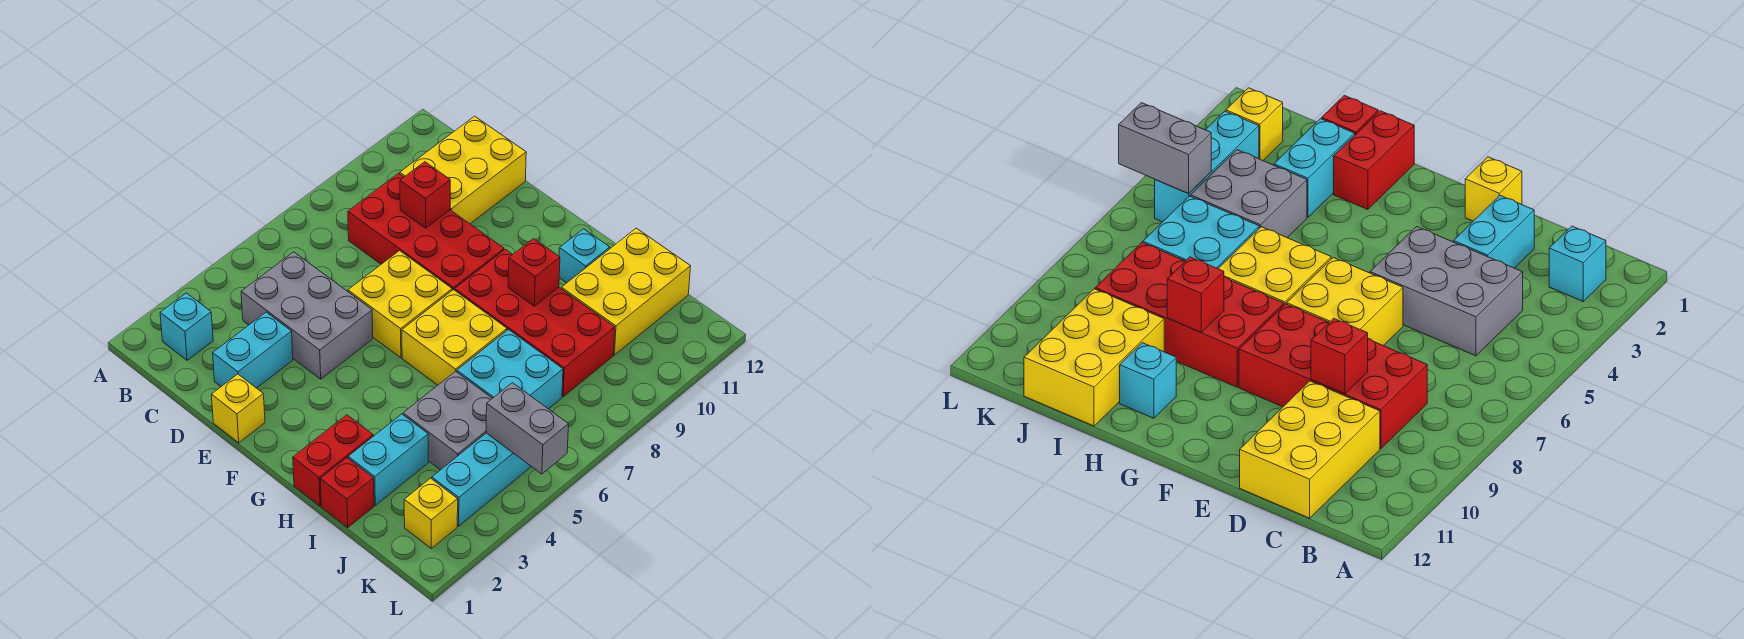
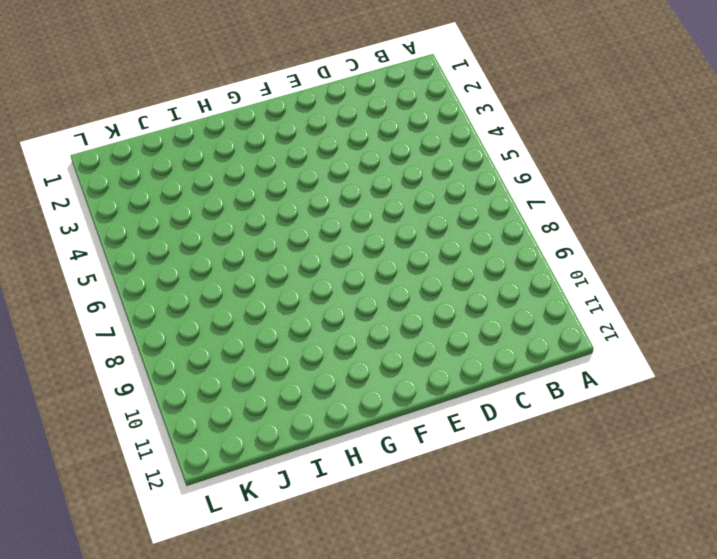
none -> cyan brick B2 level 1
none -> grey brick C4:E5 level 1
none -> red brick C8:F9 level 1

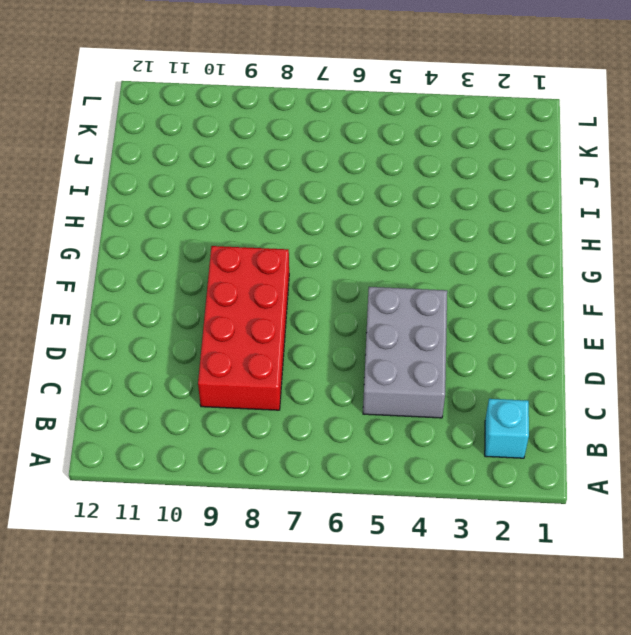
none -> yellow brick C10:D12 level 1
none -> cyan brick D2:D3 level 1
none -> yellow brick E1 level 1

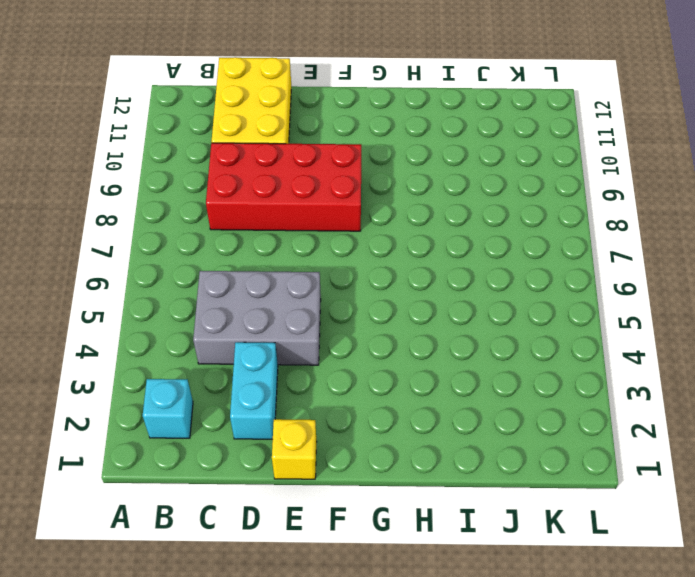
none -> yellow brick E6:F7 level 1
none -> yellow brick G6:H7 level 1
none -> red brick G8:J9 level 1

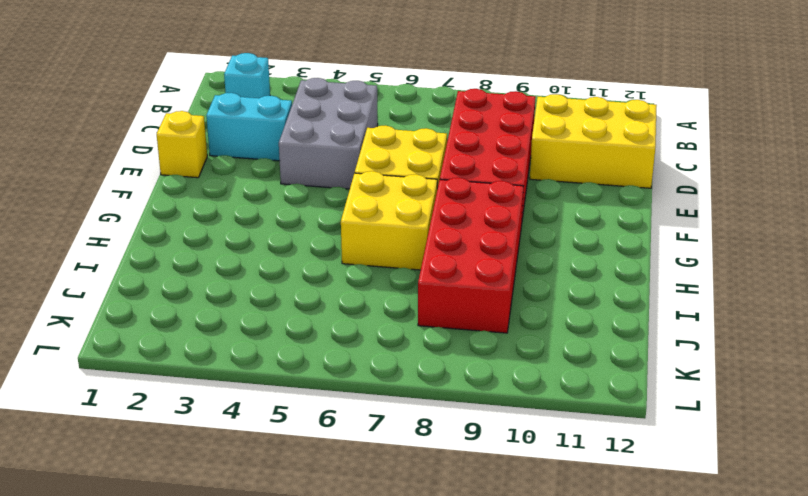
none -> red brick H1:H2 level 1
none -> cyan brick H11 level 1
none -> red brick I1 level 1

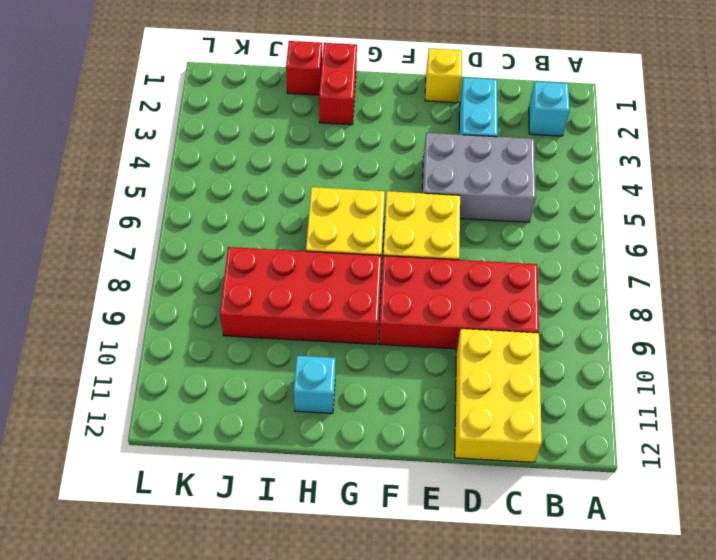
none -> cyan brick I2:I3 level 1
none -> grey brick I4:J5 level 1
none -> cyan brick I6:J7 level 1

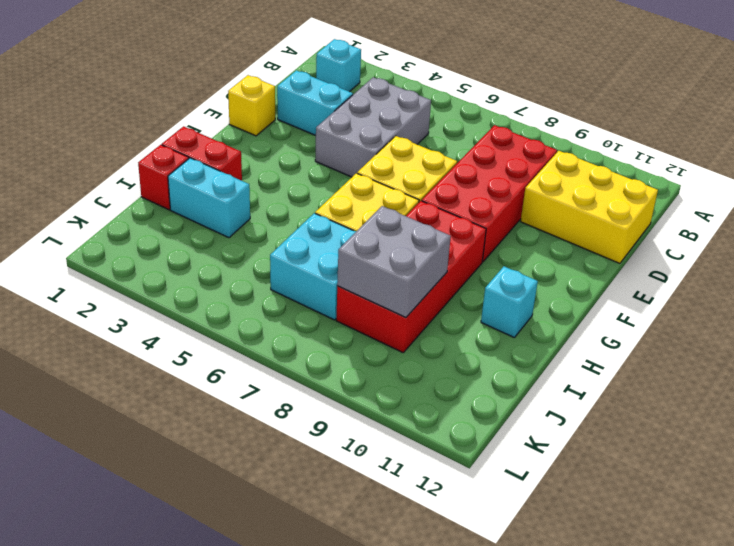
grey brick I8:J9 level 2 -> grey brick I4:J5 level 1
none -> yellow brick I10:J12 level 1
none -> yellow brick K2 level 1
none -> cyan brick K3:K5 level 1

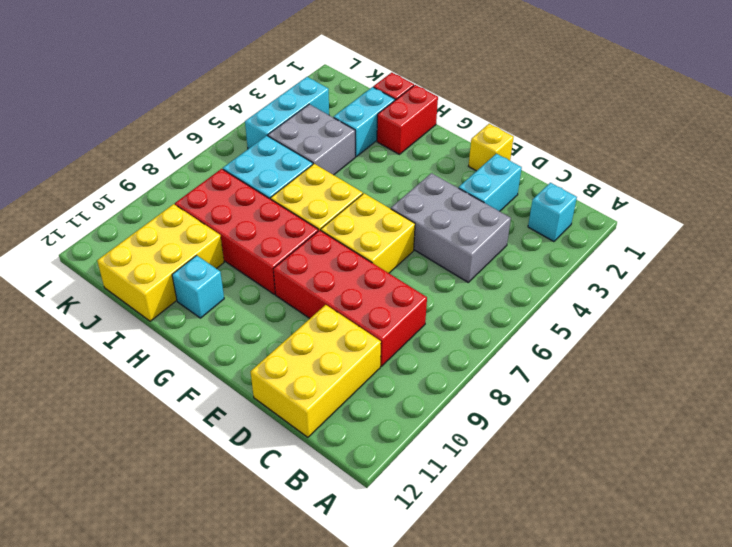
none -> yellow brick K2 level 1
none -> red brick D9 level 2
none -> red brick H9 level 2

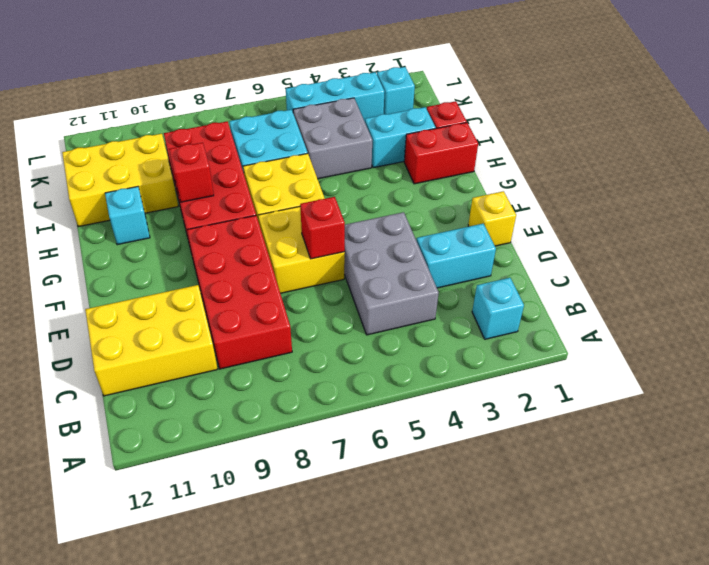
red brick E6 level 2 -> red brick D9 level 2
cyan brick K2 level 1 -> yellow brick K2 level 1
none -> grey brick K5:L5 level 2

